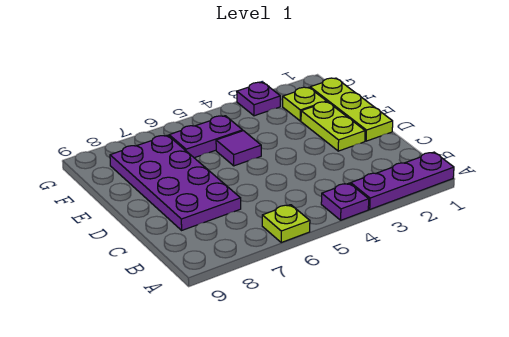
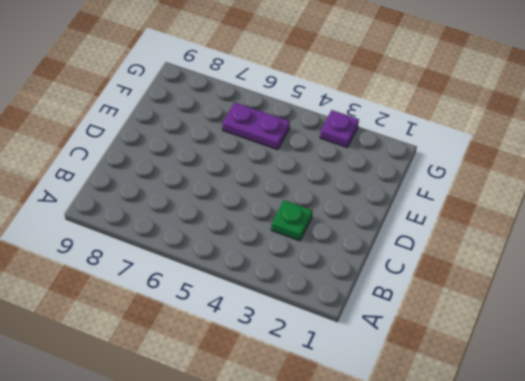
green plate C3 level 1 -> none
none -> purple plate A1:A3 level 1
none -> purple plate A4 level 1

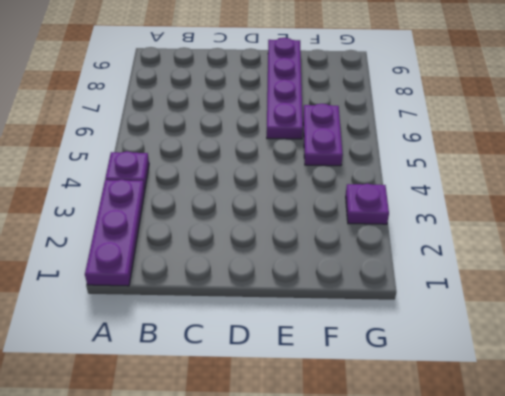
purple plate E6:E9 level 1 -> purple plate C7:F8 level 1
none -> lime plate A6 level 1
none -> lime plate D1:F1 level 1

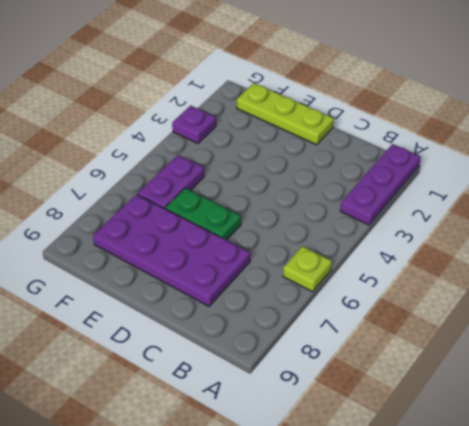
green plate D6:E6 level 1 -> none
none -> purple plate A4 level 1
none -> lime plate D2:E2 level 1

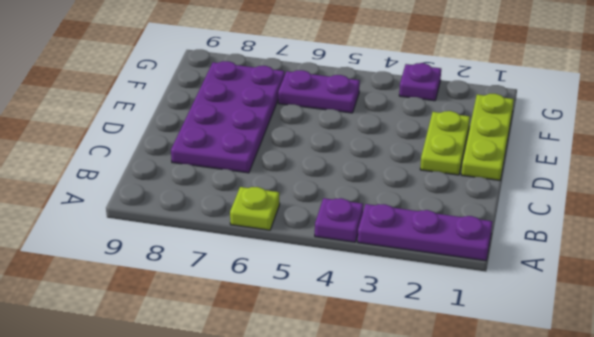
none -> purple tile E5 level 1
none -> lime plate F2 level 1

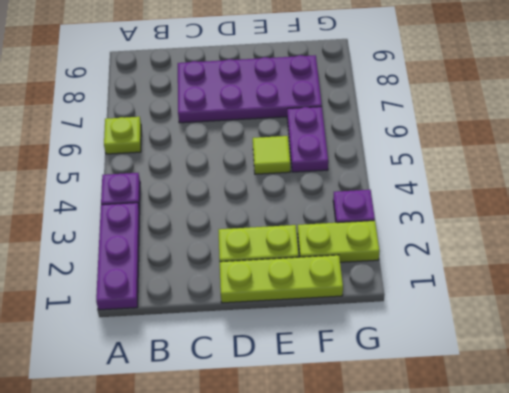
lime tile E5 level 1 -> purple tile E5 level 1
lime plate F2:G2 level 1 -> lime plate F2 level 1

